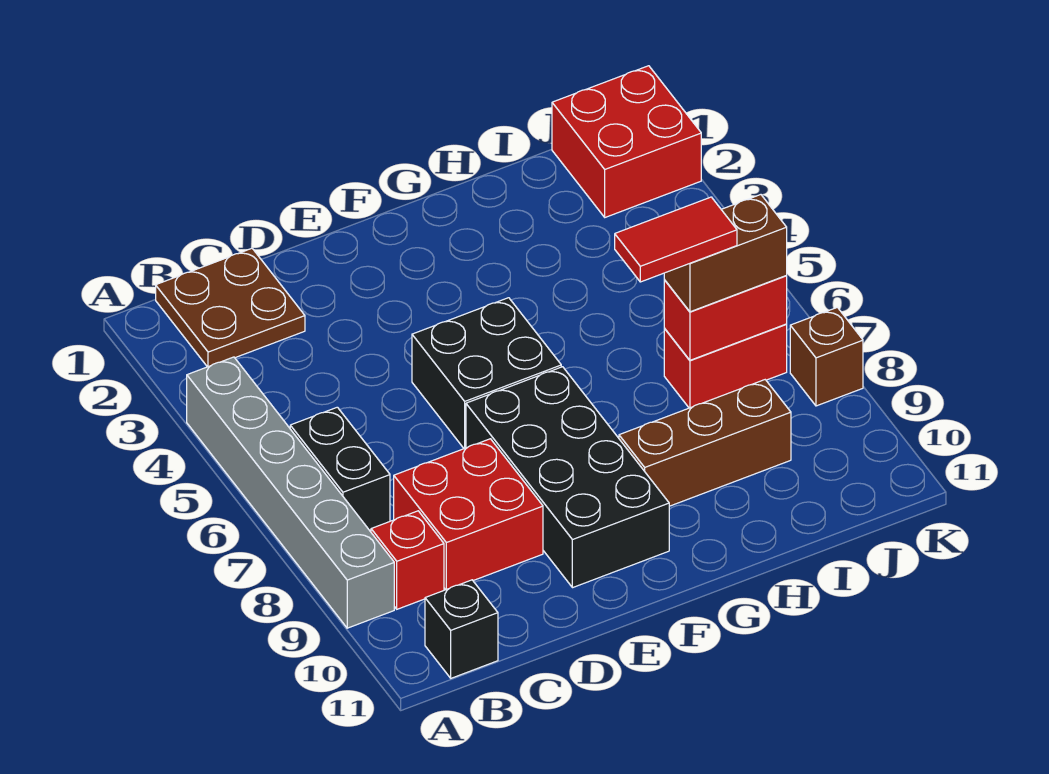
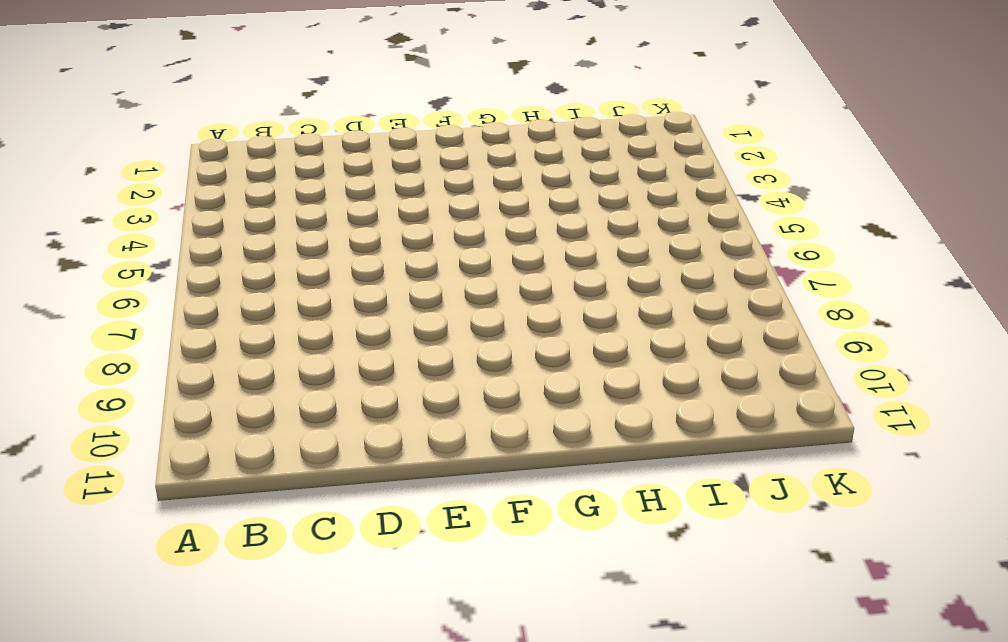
none -> grey brick A4:A9 level 1
none -> brown plate B1:C2 level 1
none -> black brick B6:B7 level 1

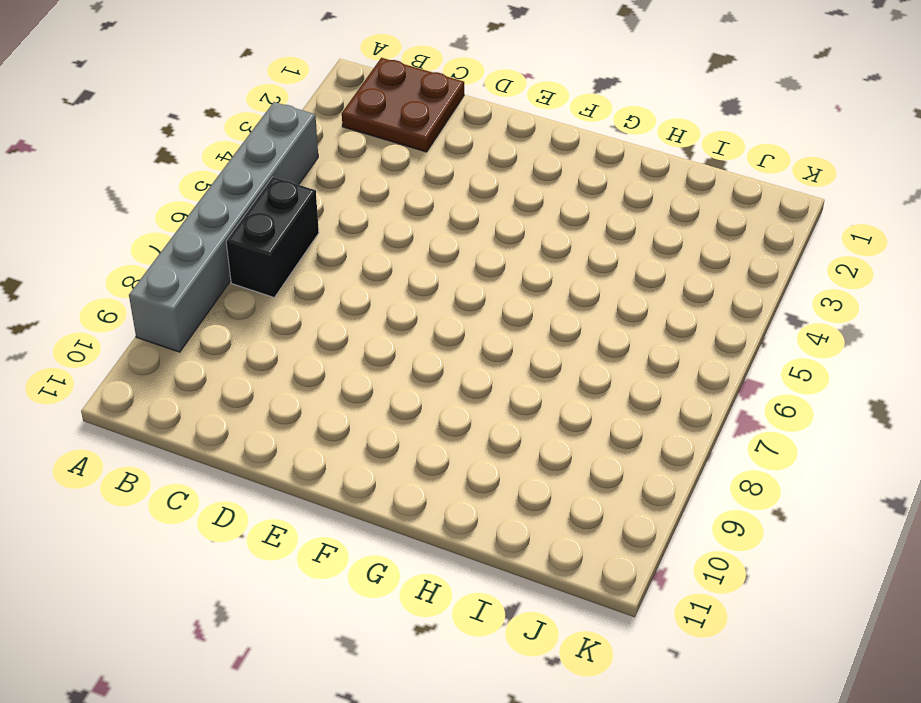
none -> red brick B9 level 1
none -> black brick B11 level 1
none -> red brick C8:D9 level 1

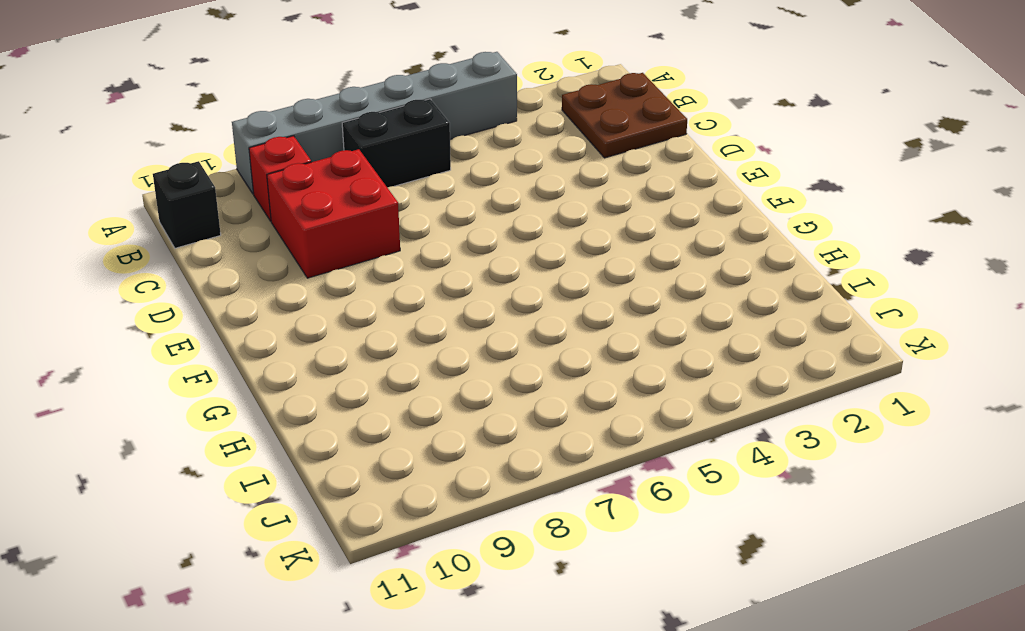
none -> black brick E5:F6 level 1
none -> black brick E7:F10 level 1
none -> brown brick G9:I9 level 1

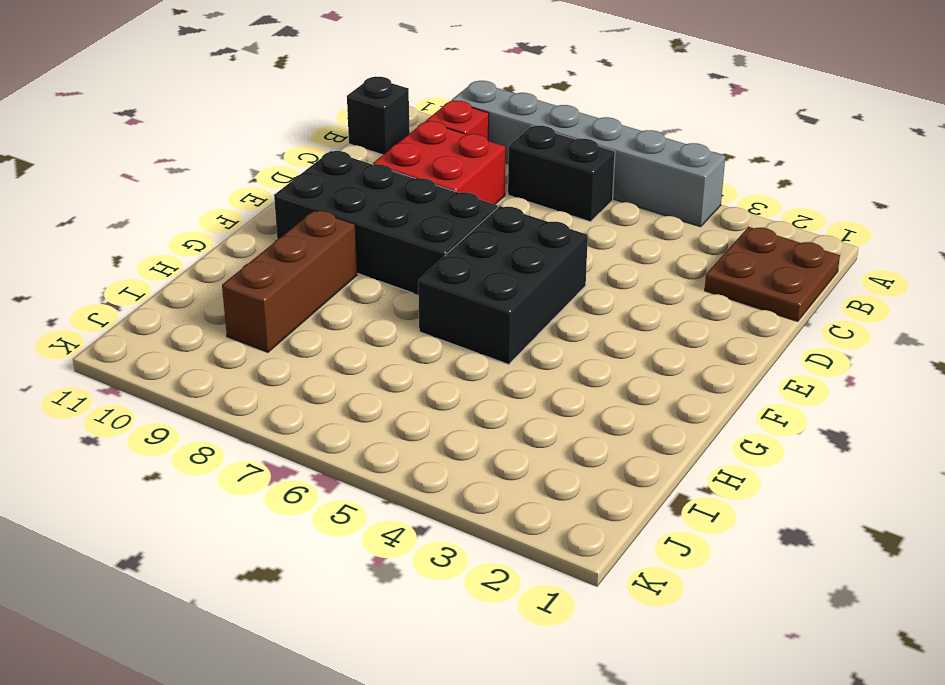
black brick E5:G6 level 1 -> black brick E5:F6 level 1
none -> red brick I7:J7 level 1
none -> red brick J1:K2 level 1
none -> brown brick K8 level 1

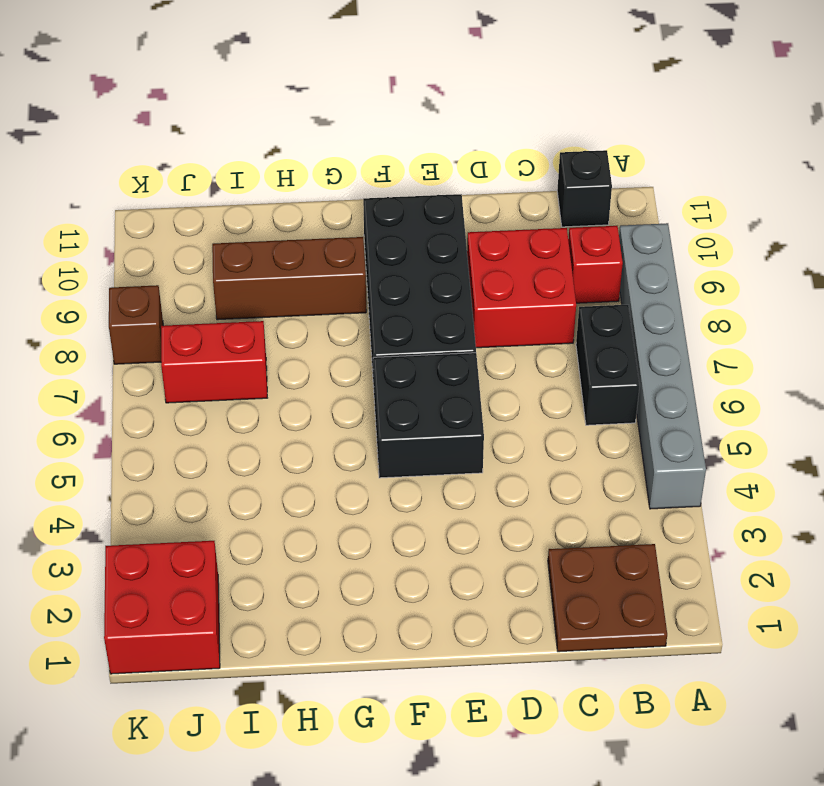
none -> red brick I7:J7 level 2
none -> brown brick I7:J7 level 3
none -> red tile H7:I7 level 4

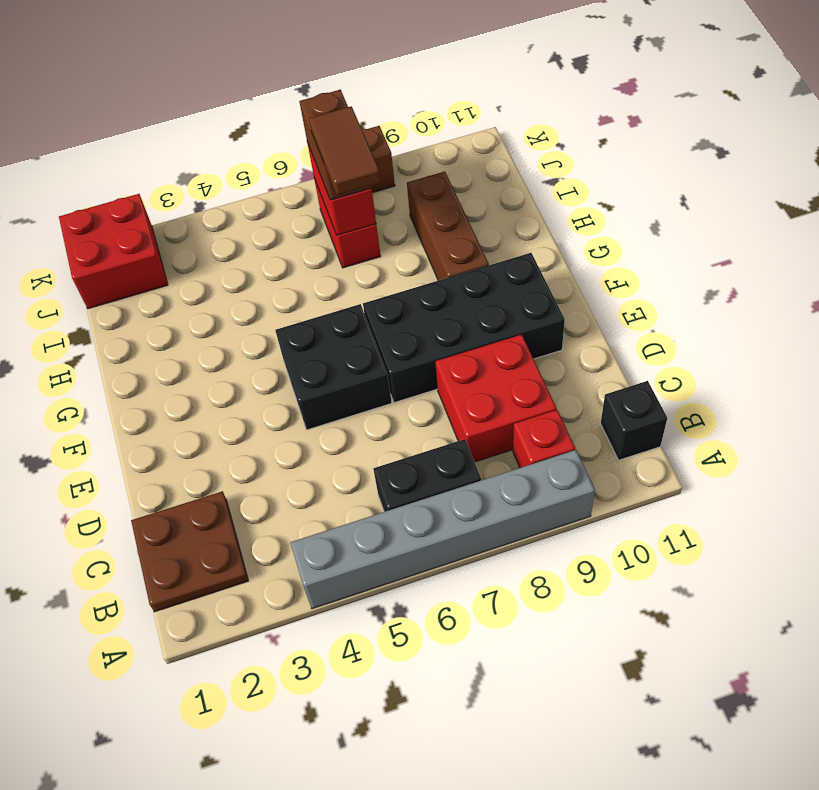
brown tile H7:I7 level 4 -> red tile H7:I7 level 4

